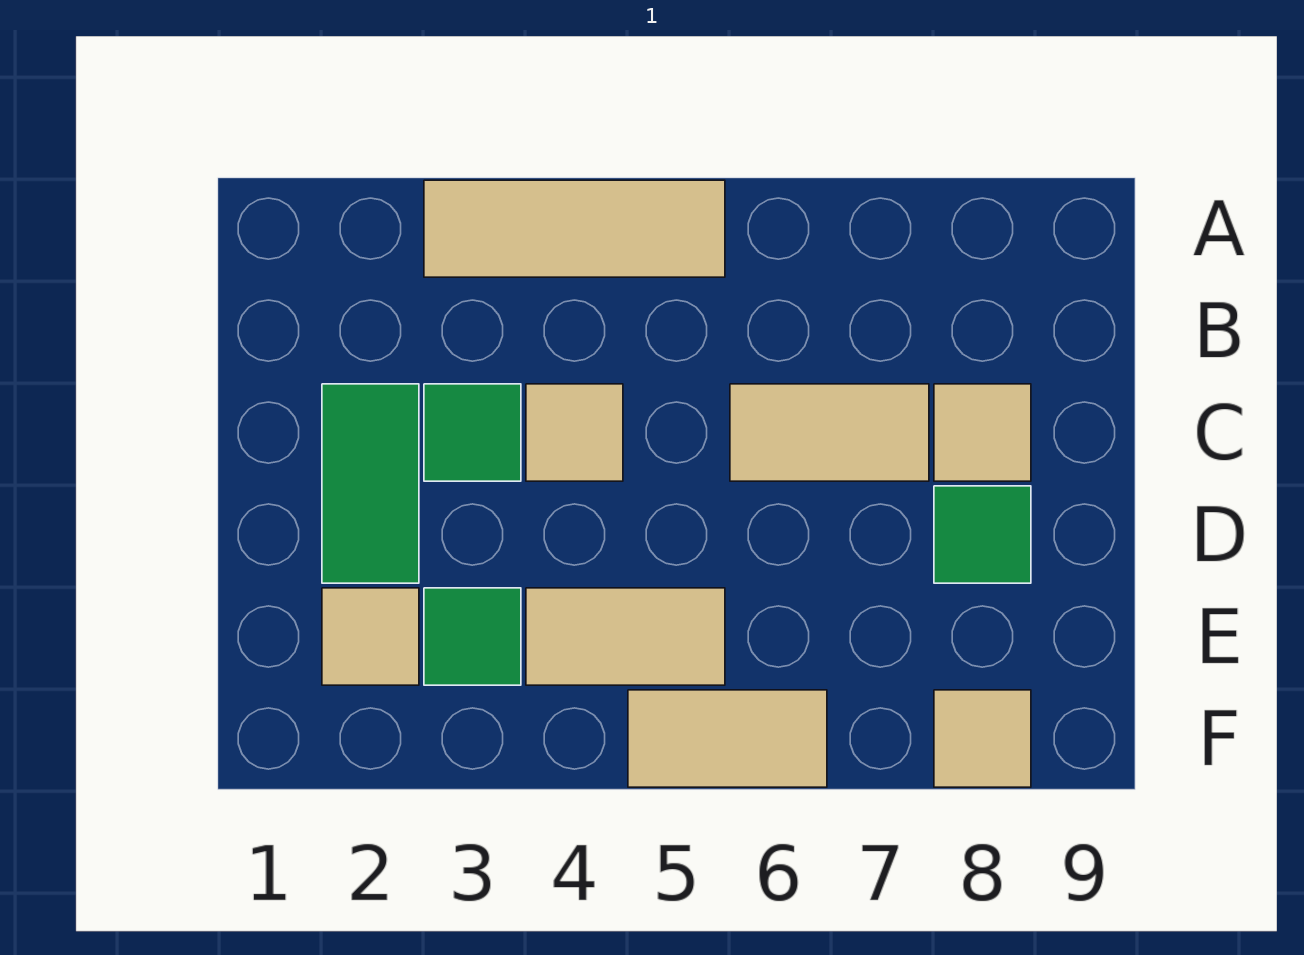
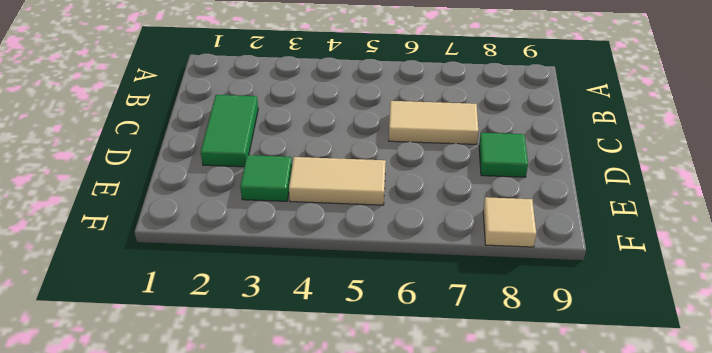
none -> tan tile A3:A5 level 1
none -> green tile C3 level 1
none -> tan tile C4 level 1

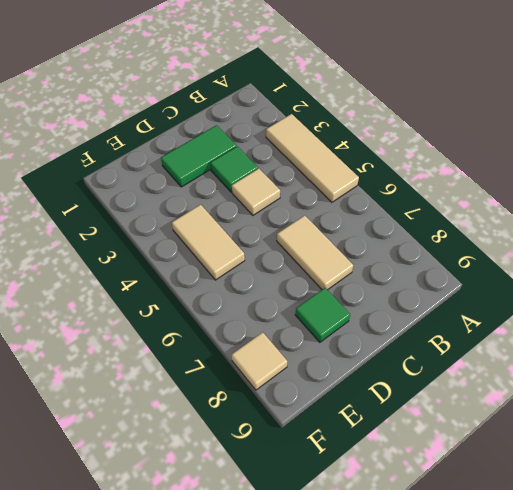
none -> tan tile C8 level 1
none -> tan tile E2 level 1
none -> green tile E3 level 1

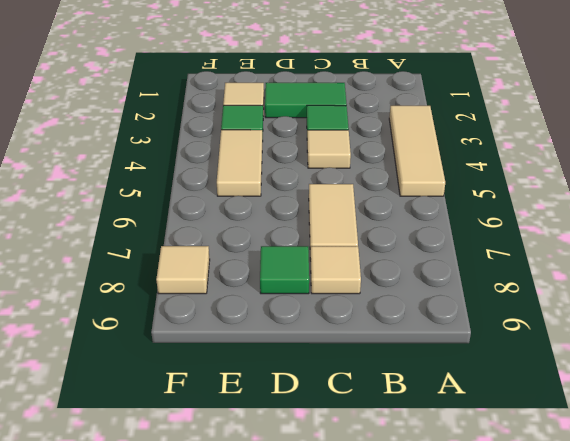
none -> tan tile F5:F6 level 1

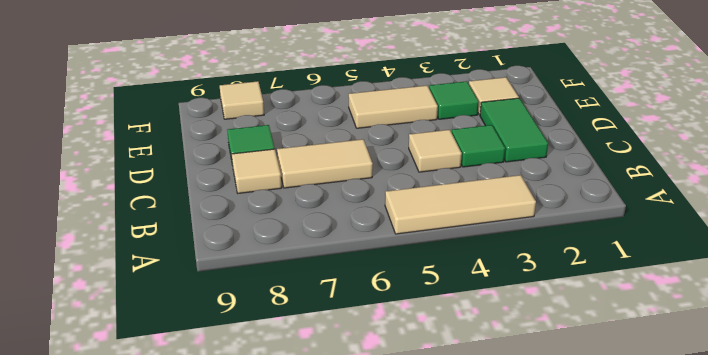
none -> tan tile F5:F6 level 1

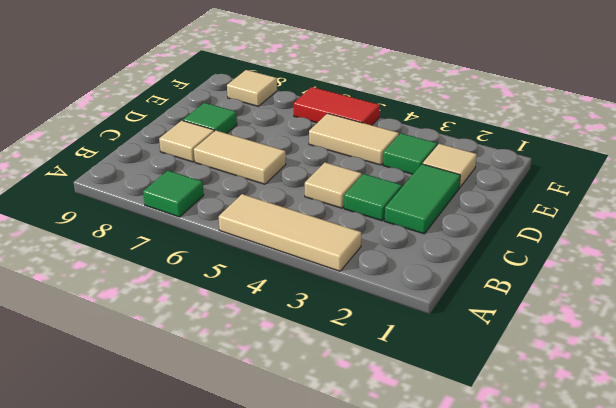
green tile A7 level 1 -> none
red tile F5:F6 level 1 -> tan tile F5:F6 level 1

